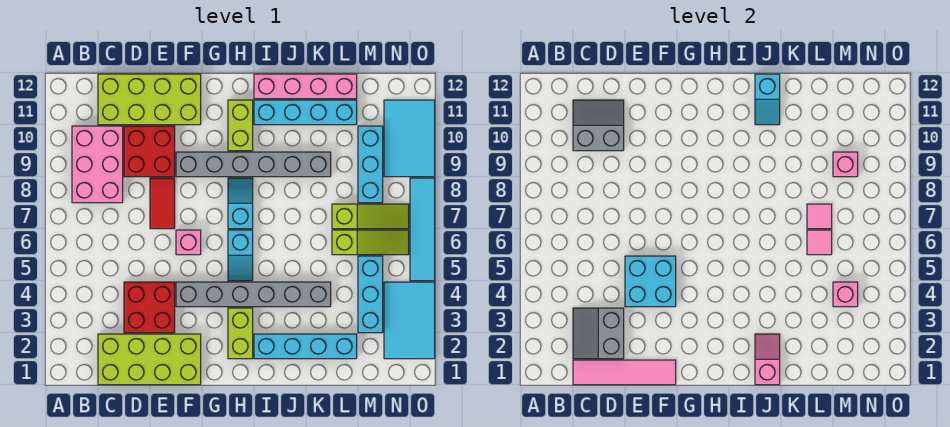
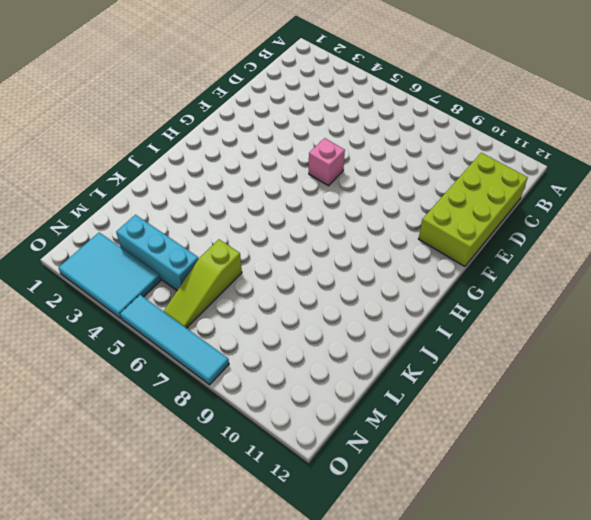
none -> pink brick B8:C10 level 1
none -> lime brick C1:F2 level 1
none -> red brick D3:E4 level 1
none -> red brick D9:E10 level 1

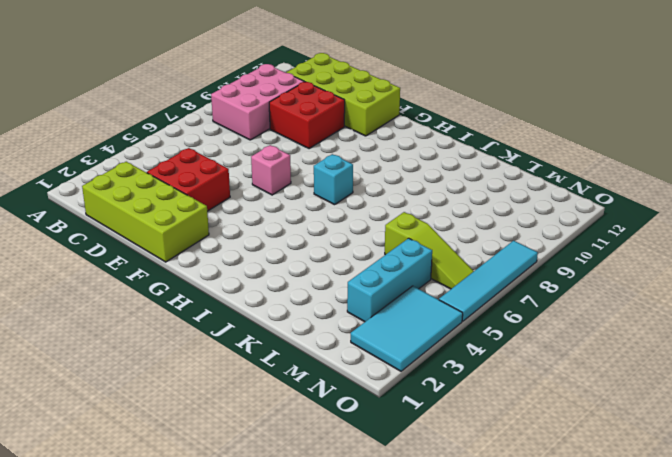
cyan brick H7 level 1 -> cyan slope H7:H8 level 1 top 7
none -> red tile E7:E8 level 1
none -> grey brick F4:K4 level 1
none -> grey brick F9:K9 level 1
none -> lime brick H2:H3 level 1

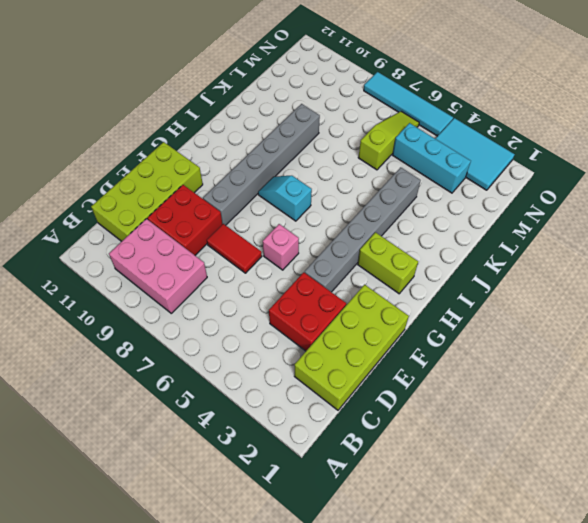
none -> cyan slope H5:H6 level 1 top 6
none -> lime brick H10:H11 level 1
none -> cyan brick I2:L2 level 1
none -> cyan brick I11:L11 level 1

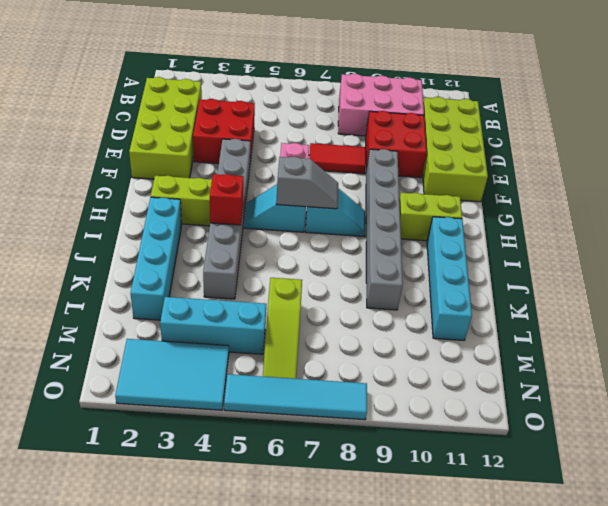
grey slope H6:H7 level 2 top 6 -> none
red brick I4 level 2 -> none
none -> pink brick I12:L12 level 1
none -> lime slope L7:N7 level 1 top L
none -> cyan brick M8:M10 level 1
none -> cyan tile N9:O11 level 1

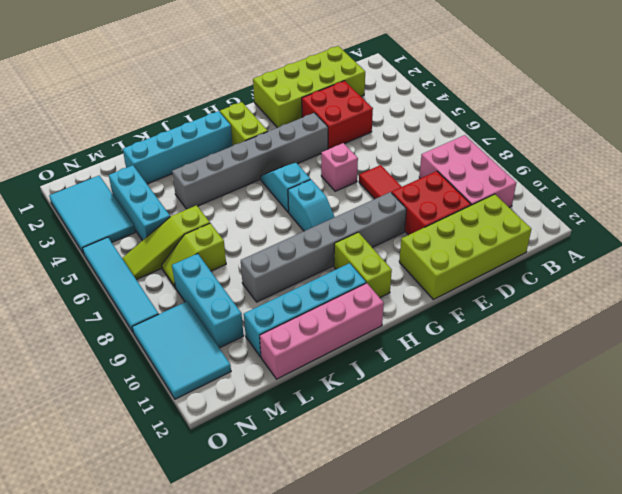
lime slope L7:M7 level 1 top L -> lime slope L7:N7 level 1 top L
none -> pink tile C1:F1 level 2
none -> grey slope C2:D3 level 2 top D
none -> grey slope C10:D11 level 2 top 10
none -> cyan brick E4:F5 level 2

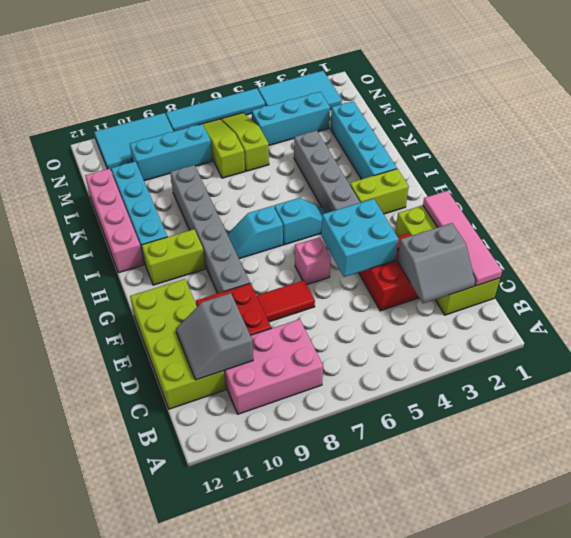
none -> pink slope J1:J2 level 2 top 1
none -> cyan slope J11:J12 level 2 top 12
none -> pink tile L6 level 2
none -> pink tile L7 level 2

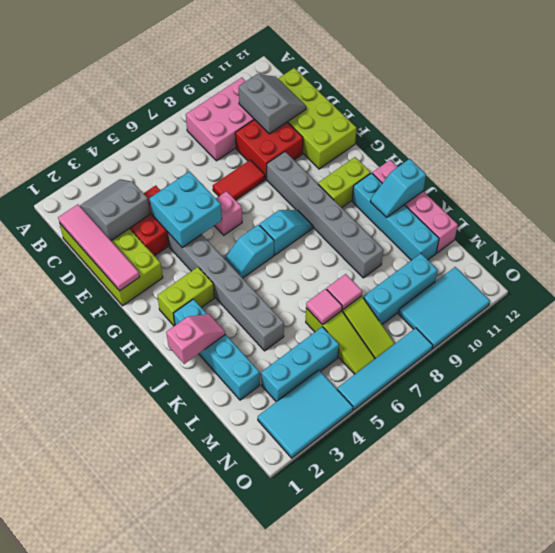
none -> pink brick M4 level 2
none -> pink brick M9 level 2

